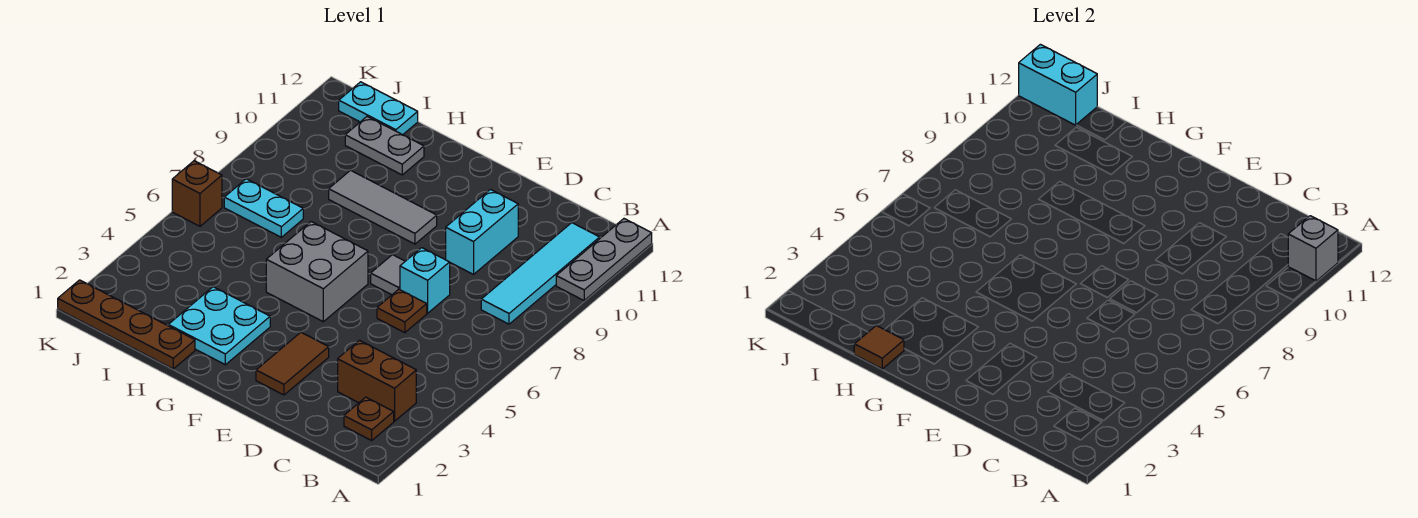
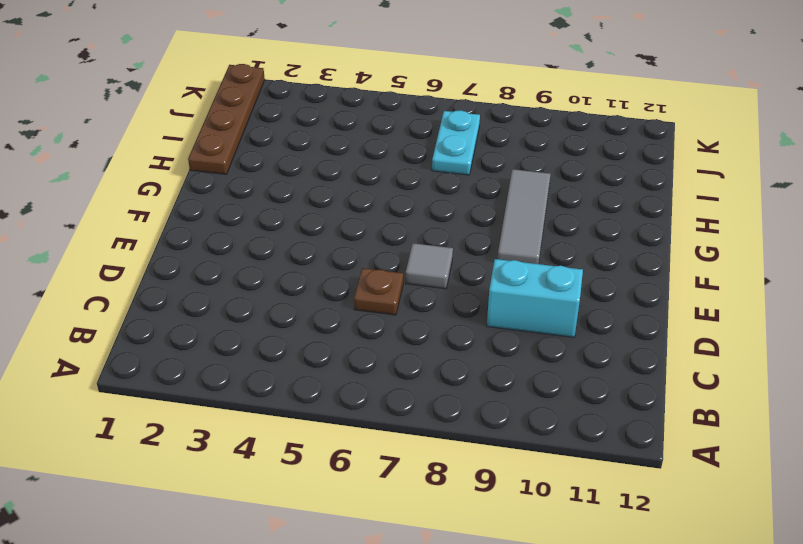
none -> grey plate A10:A12 level 1
none -> brown plate B2 level 1
none -> brown brick B3:C3 level 1

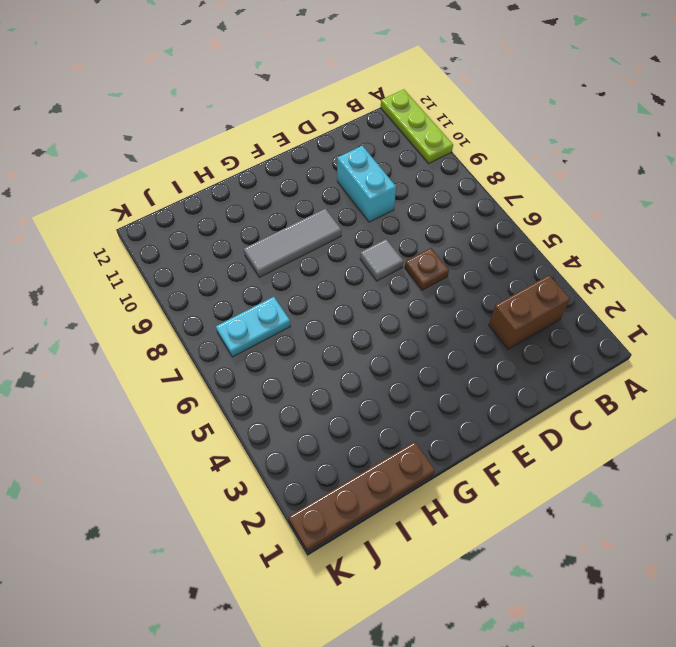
lime plate A10:A12 level 1 -> grey plate A10:A12 level 1
none -> brown plate B2 level 1
none -> cyan tile B8:B11 level 1
none -> cyan brick D7 level 1

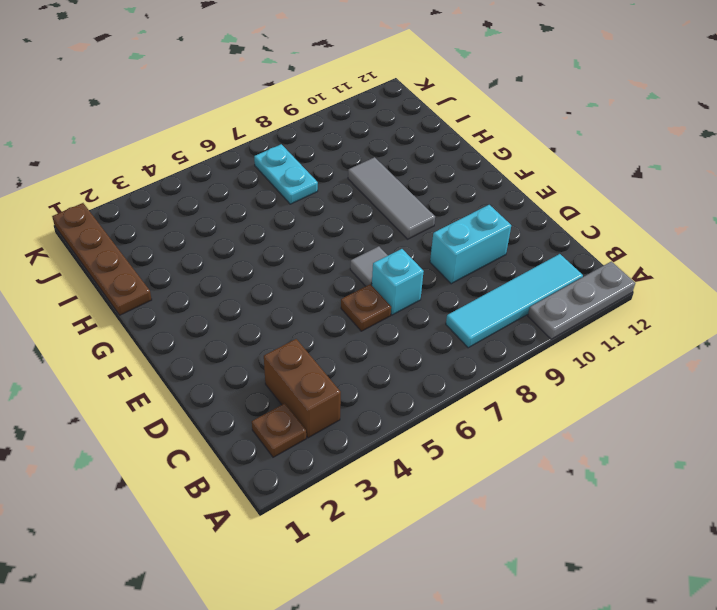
none -> brown tile E2:E3 level 1
none -> grey brick F5:G6 level 1
none -> cyan plate G2:H3 level 1

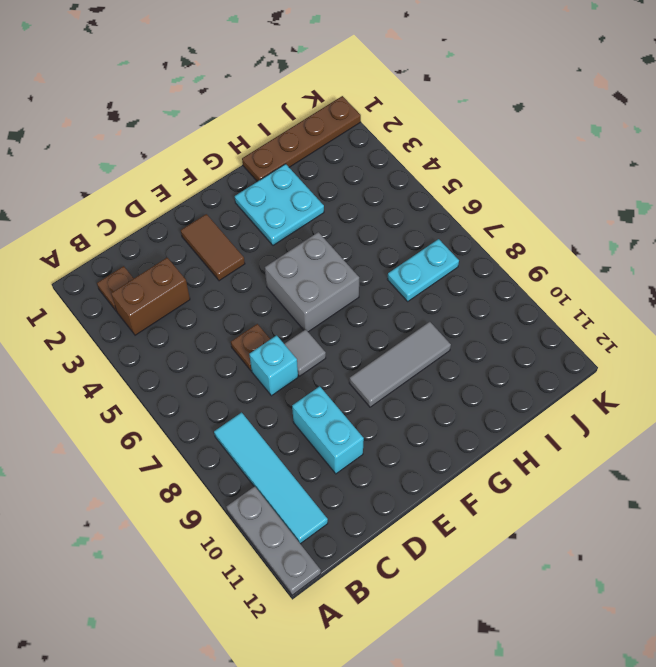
none -> grey plate H11:I11 level 1
none -> cyan plate I12:J12 level 1
none -> brown brick K6 level 1

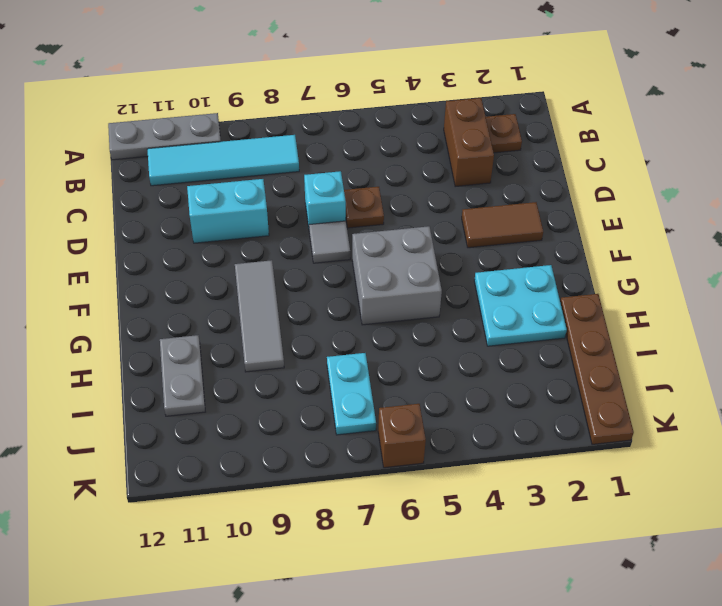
none -> cyan plate I12:J12 level 1
none -> grey brick A11 level 2
none -> brown tile H1 level 2

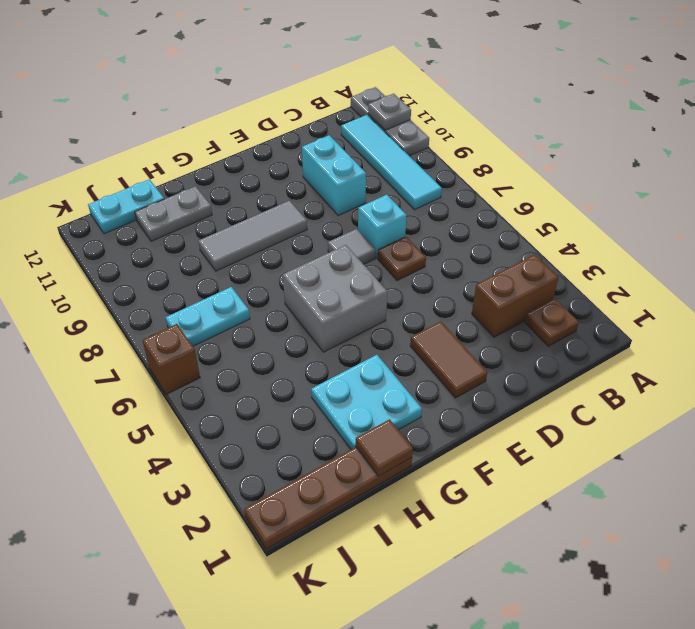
grey plate A11 level 2 -> grey brick A11 level 2
none -> cyan brick J12:K12 level 2

